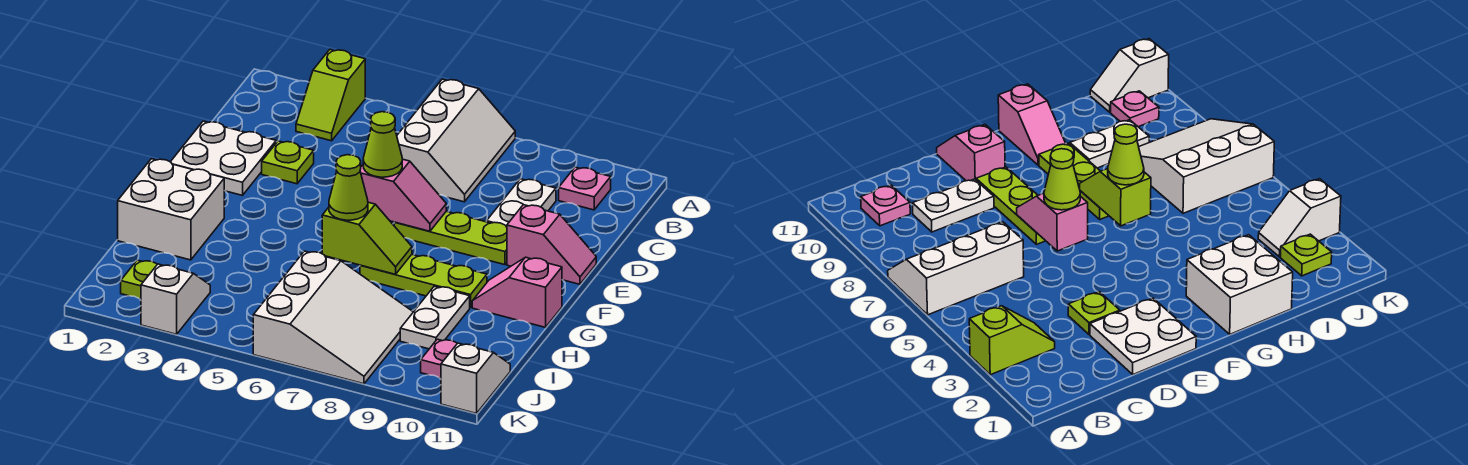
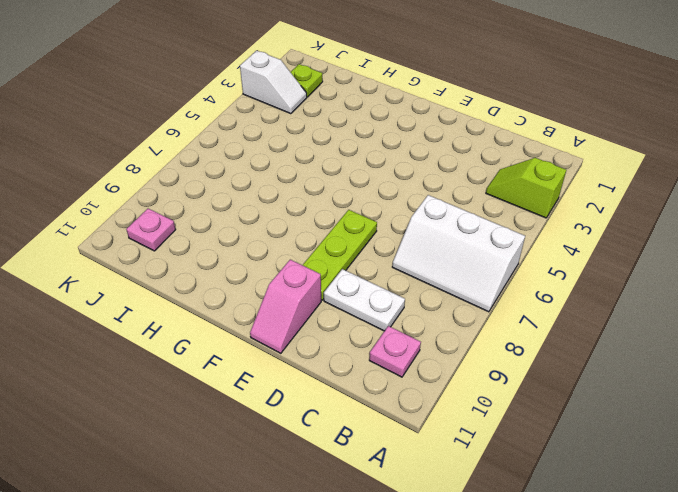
none -> white plate D1:E2 level 1
none -> lime plate D3 level 1
none -> white brick G1:H2 level 1

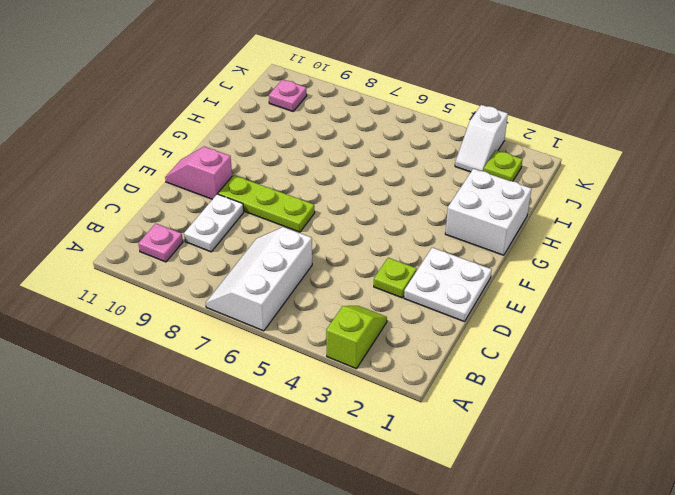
none -> lime plate G7:G9 level 1
none -> pink slope G10:G11 level 1 top 11
none -> white plate H9:I9 level 1

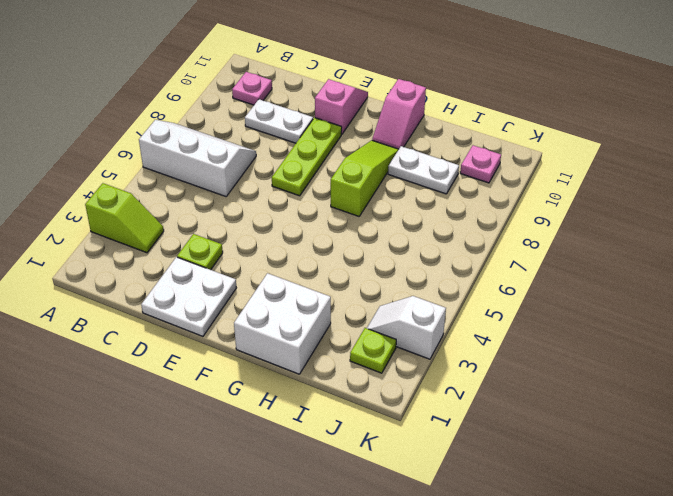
lime slope G7:G9 level 1 top 7 -> lime plate G7:G9 level 1
none -> white slope I6:K8 level 1 top 6
none -> white slope J11:K11 level 1 top K
none -> pink slope E6:E7 level 2 top 6

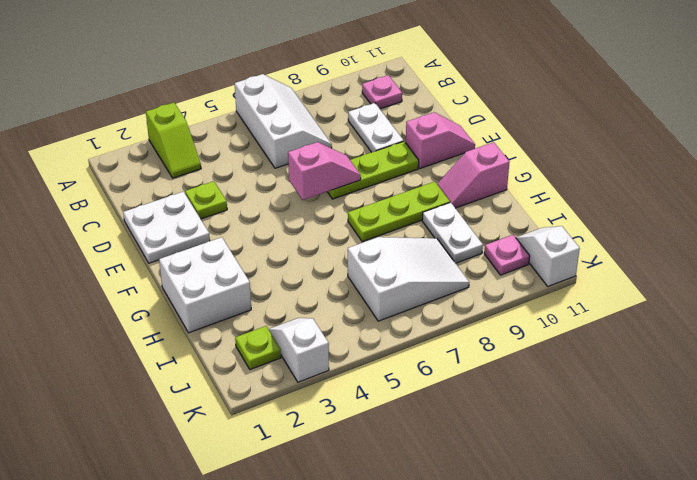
white slope I6:J8 level 1 top 6 -> white slope I6:K8 level 1 top 6
none -> lime slope G6:G7 level 2 top 6
none -> lime cone E6 level 3
none -> lime cone G6 level 3

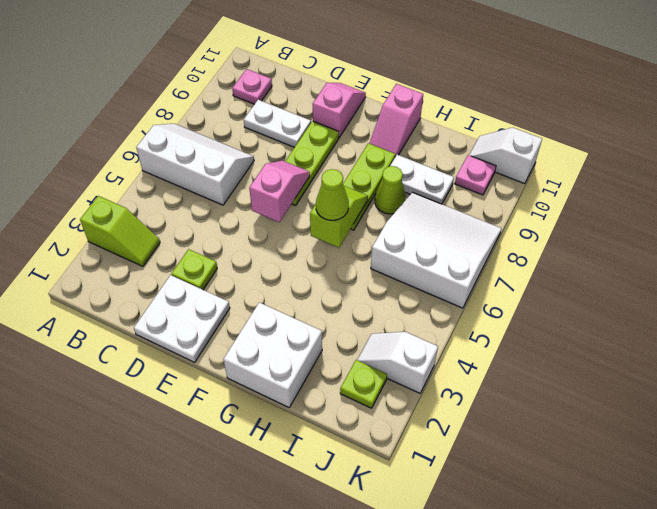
lime cone H8 level 1 -> lime cone E6 level 3

